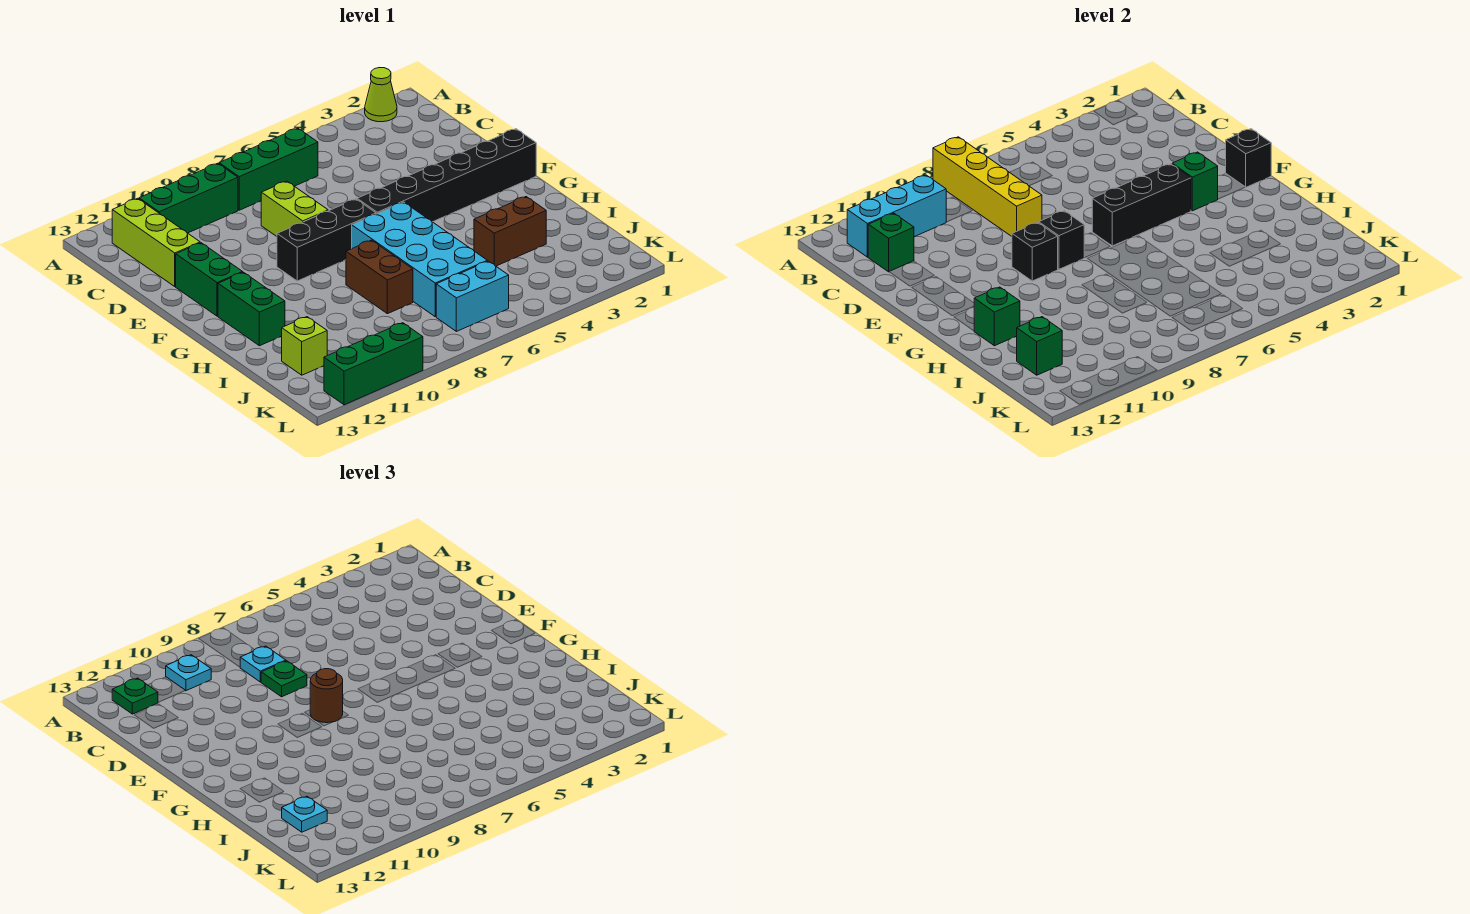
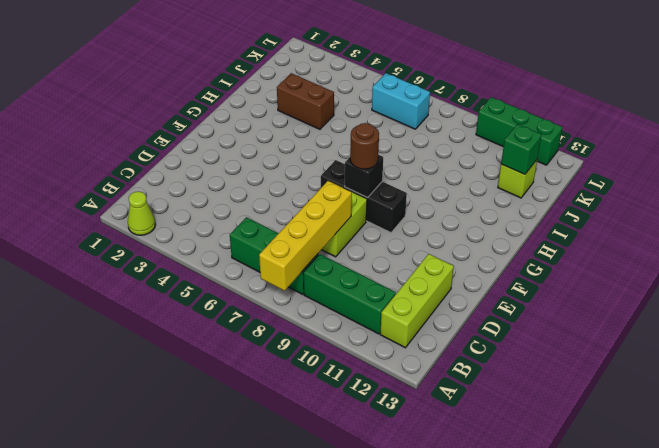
none -> green brick E12:F12 level 1
none -> black brick F1:F6 level 1
none -> cyan brick G6:J7 level 1
none -> green brick G12:H12 level 1

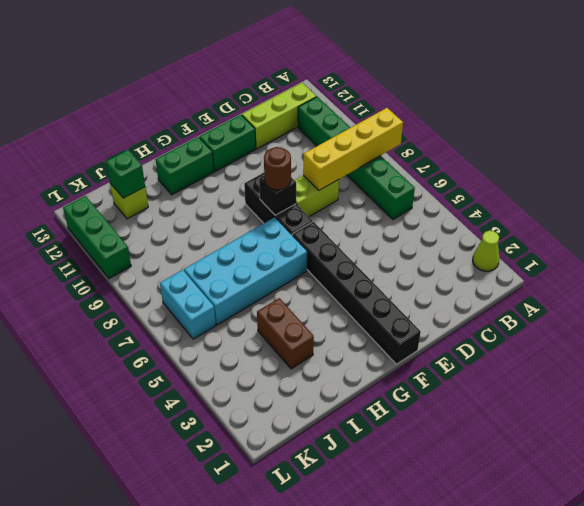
none -> brown brick H8:I8 level 1
none -> cyan brick B10:B12 level 2
none -> green brick C12 level 2
none -> black brick F1 level 2

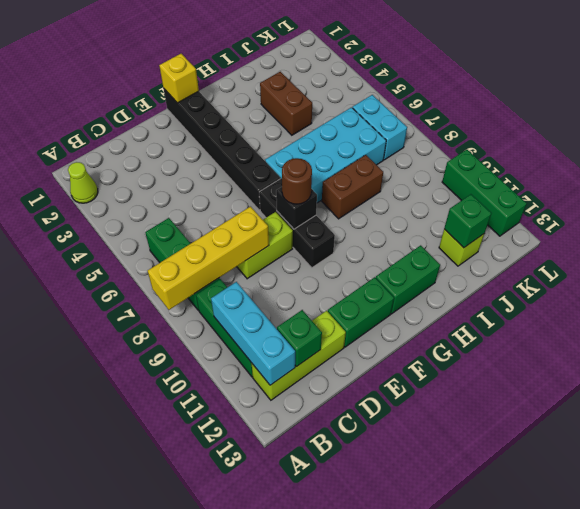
yellow brick F1 level 2 -> black brick F1 level 2
none -> green brick F3 level 2
none -> black brick F4:F6 level 2
none -> black brick F9 level 2
none -> green brick H12 level 2

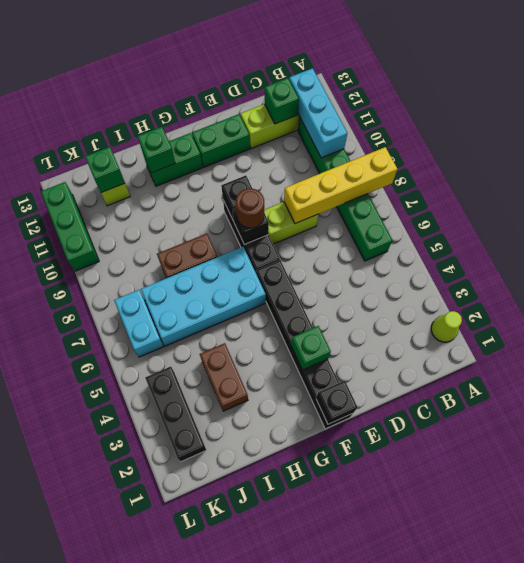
black brick K2:K4 level 1 -> black brick F4:F6 level 2
none -> cyan plate B10 level 3
none -> green plate B12 level 3
none -> cyan plate C8 level 3
none -> green plate D8 level 3

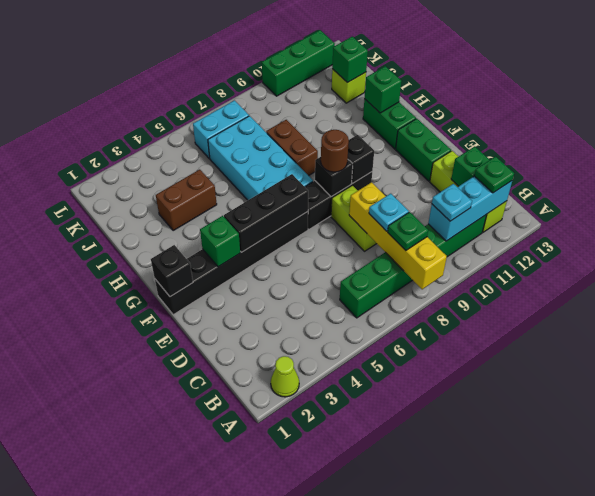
green plate B8 level 3 -> green plate D8 level 3
none -> cyan plate J12 level 3

